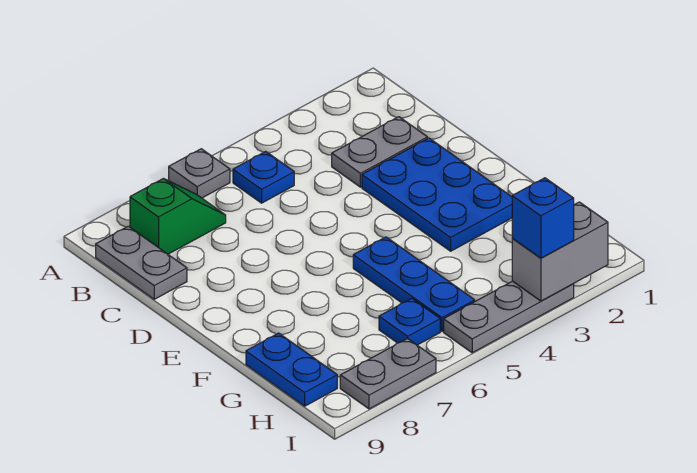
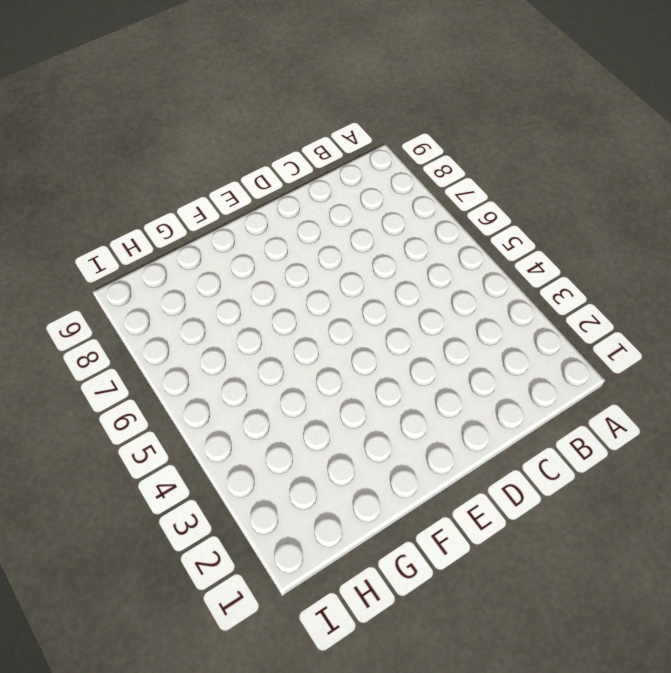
none -> grey plate A6 level 1
none -> blue plate B5 level 1
none -> green slope B7:B8 level 1 top 8

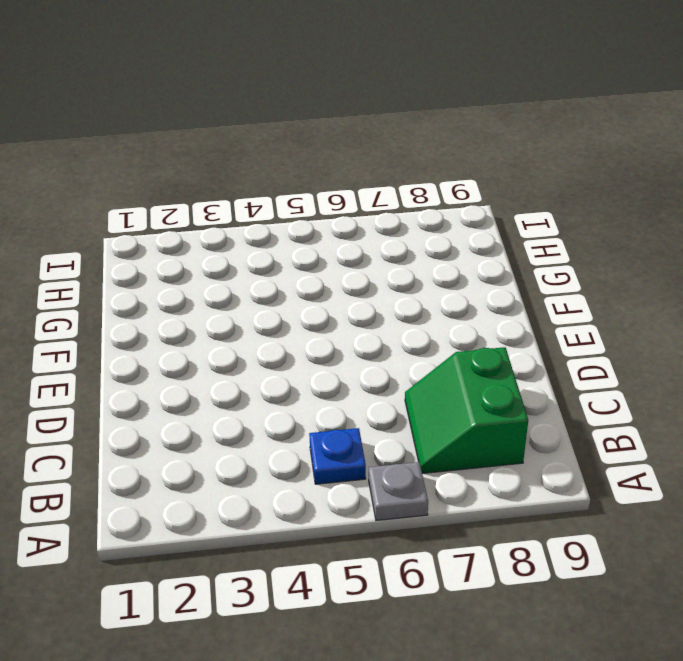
green slope B7:C8 level 1 top 8 -> green slope B7:B8 level 1 top 8
none -> grey plate B9:C9 level 1
none -> grey plate C2:C3 level 1
none -> blue plate D2:F3 level 1

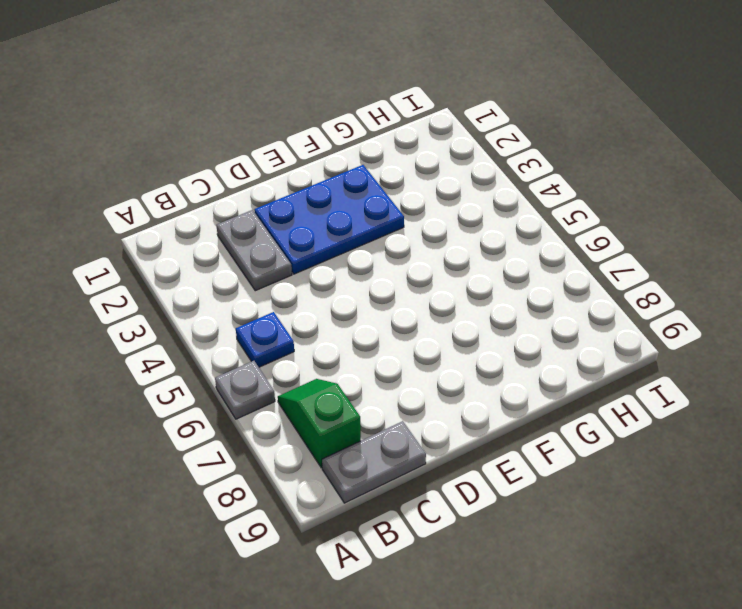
none -> blue plate F5:H5 level 1
none -> blue plate G9:H9 level 1
none -> blue plate H6 level 1

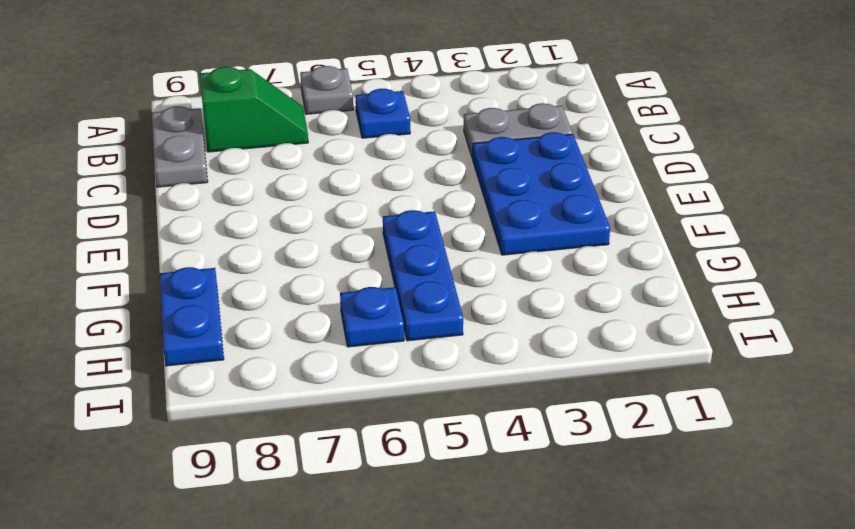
none -> grey plate I3:I5 level 1
none -> grey plate I7:I8 level 1
none -> grey brick I2:I3 level 2

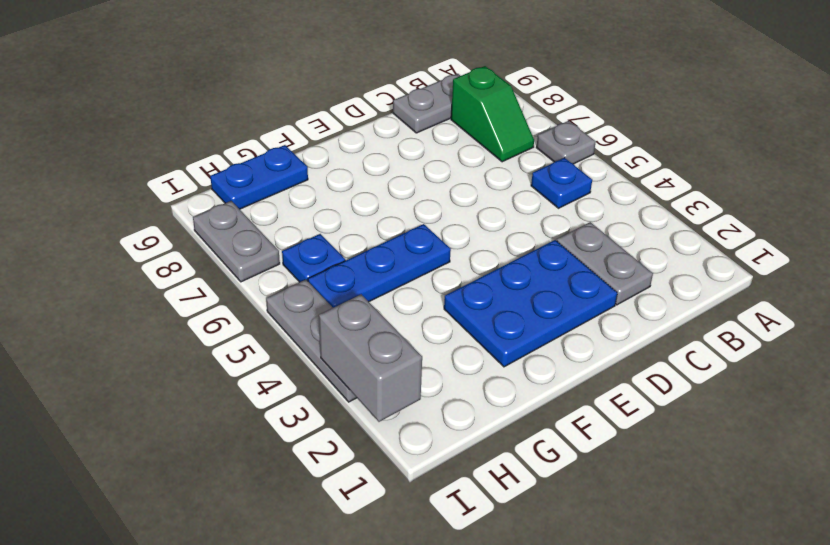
none -> blue brick I3 level 3

